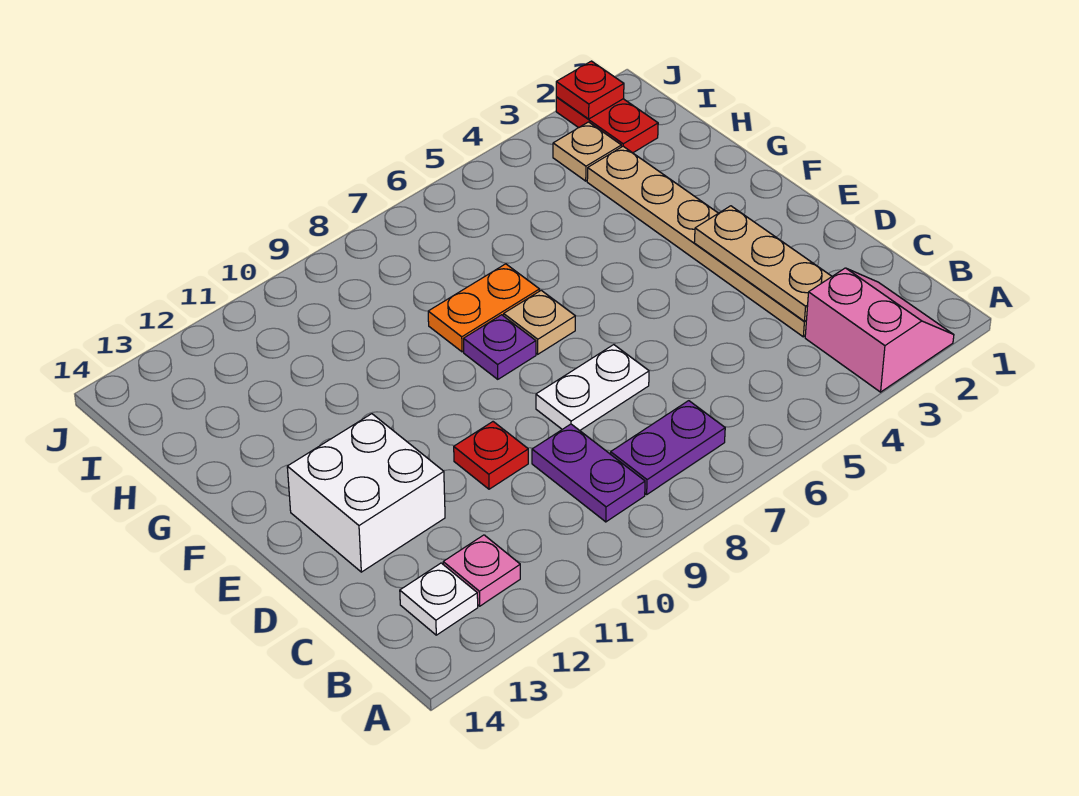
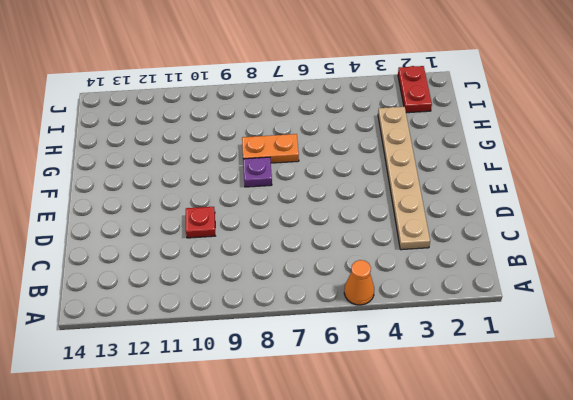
orange cone A5 level 1 -> none
none -> pink slope A2:B3 level 1 top 3
none -> purple plate B7:B8 level 1
none -> purple plate B9:C9 level 1

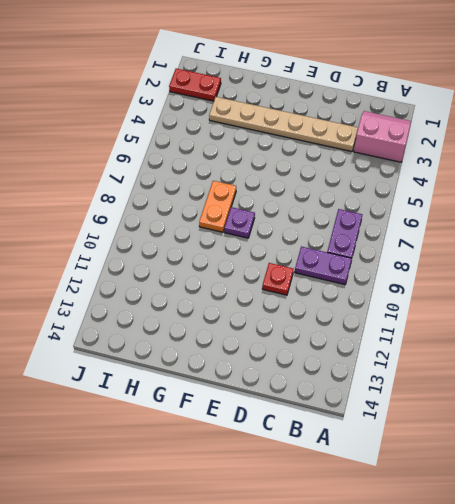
none -> pink plate B12 level 1
none -> white plate B13 level 1
none -> white plate D7:D8 level 1

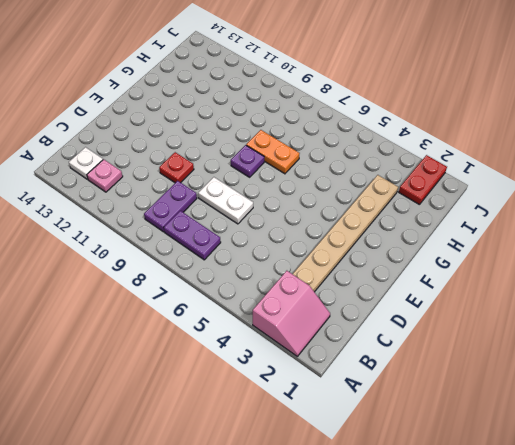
none -> white brick D12:E13 level 1
none -> tan plate F7 level 1
none -> tan plate I3 level 1

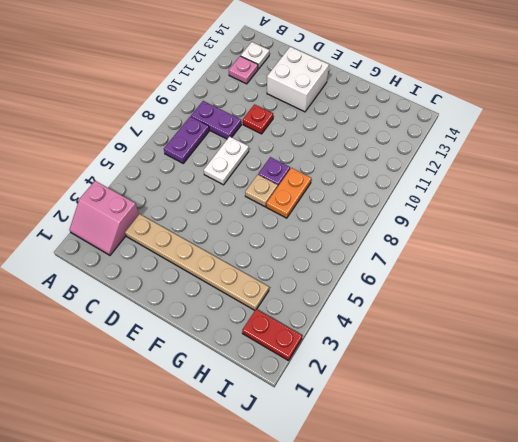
none -> tan plate I3 level 1
none -> tan plate C3:E3 level 2
none -> red plate J2 level 2

